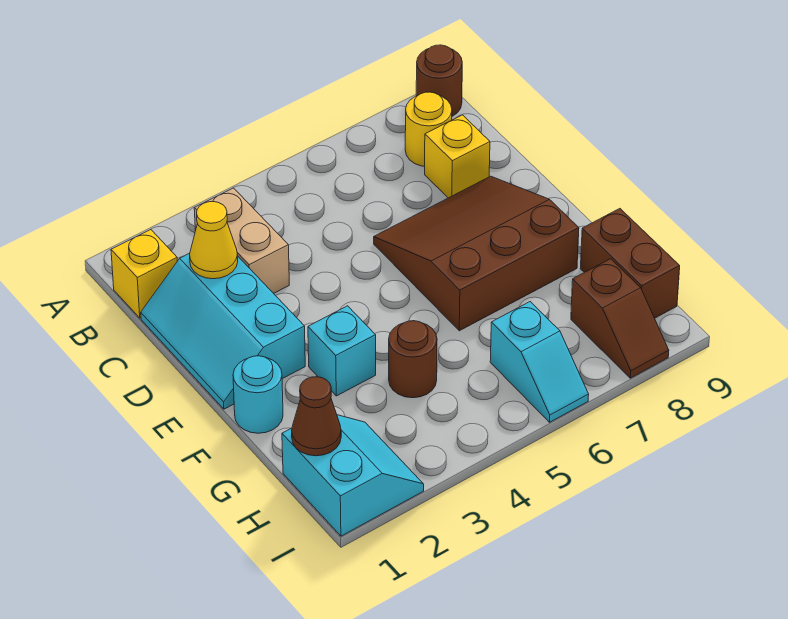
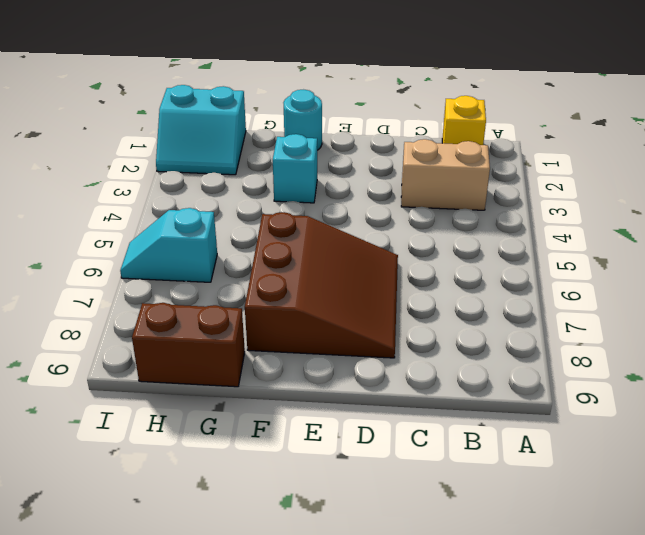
none -> brown round brick A9 level 1
none -> yellow round brick B8 level 1
none -> cyan slope C1:E2 level 1 top 2

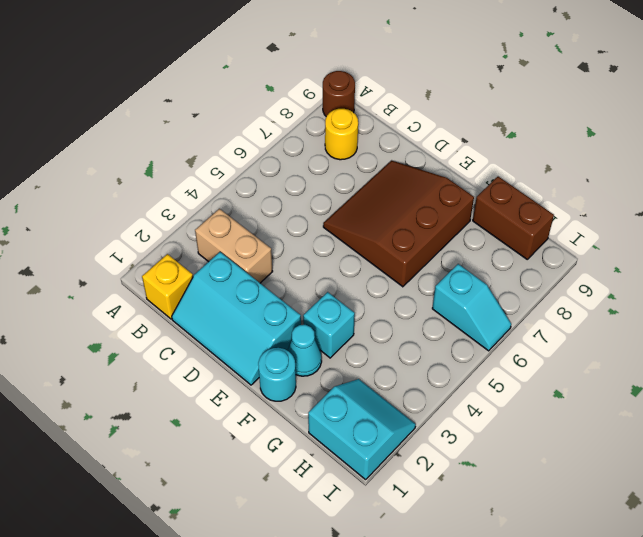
cyan cone F2 level 1 -> none
none -> yellow brick C8 level 1
none -> brown round brick G4 level 1
none -> brown slope H8:I8 level 1 top H

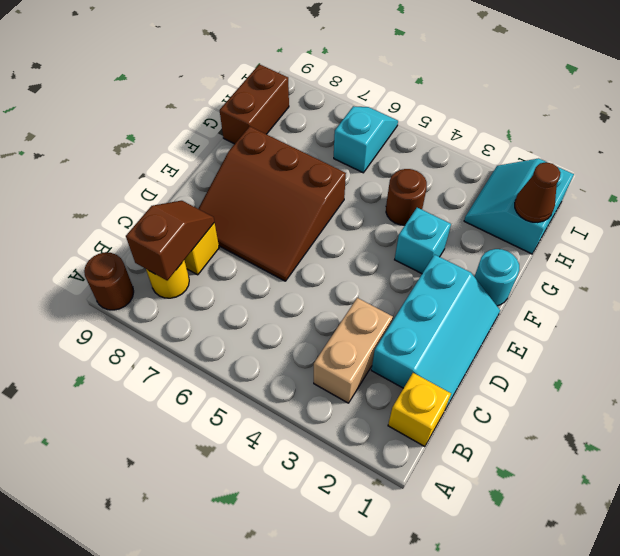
brown slope B8:C8 level 2 top B -> brown slope H8:I8 level 1 top H
none -> yellow cone C2 level 2

